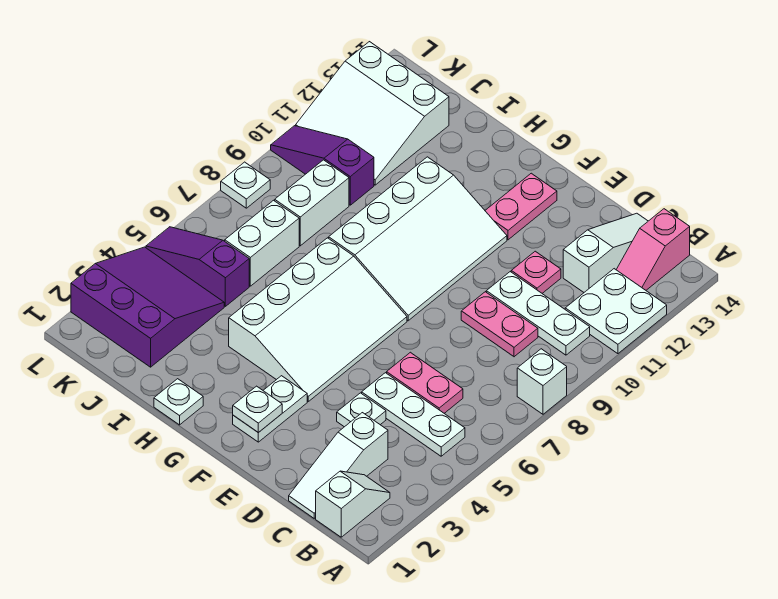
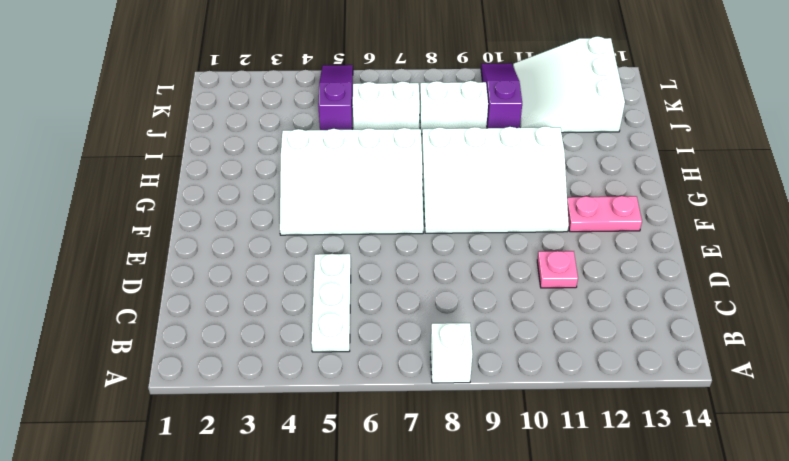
none -> white plate A11:B12 level 1
none -> white slope B1:B2 level 1 top 1
none -> white plate B10:D10 level 1

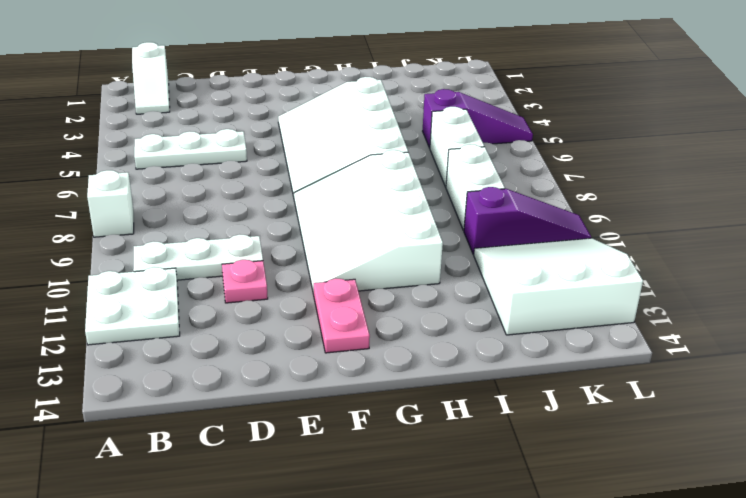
none -> pink slope B13:B14 level 1 top 14
none -> white slope C1:C3 level 1 top 3
none -> pink plate C6:D6 level 1

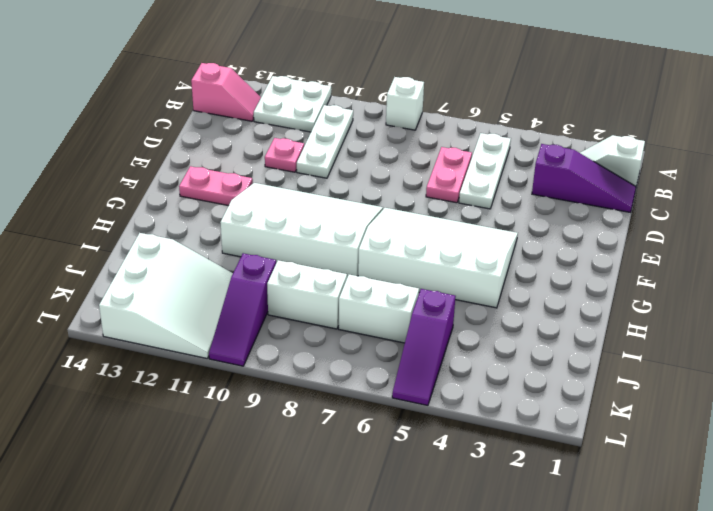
purple slope C1:C3 level 1 top 3 -> white slope C1:C3 level 1 top 3
none -> pink plate C9:D9 level 1
none -> white slope C12:C14 level 1 top 12
none -> white plate D4 level 1

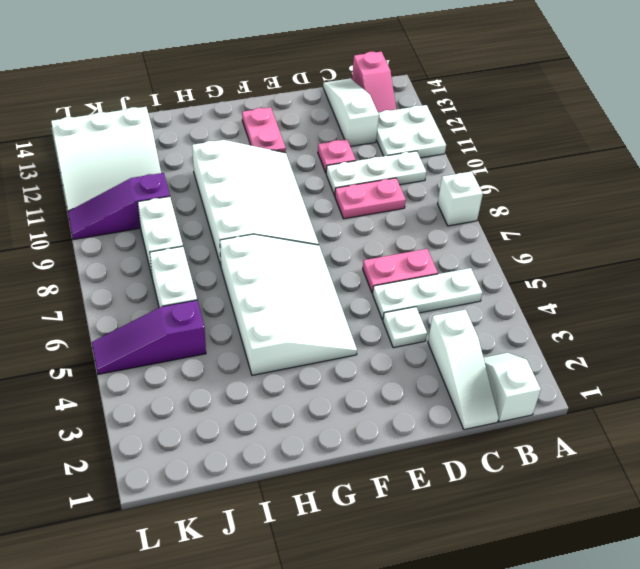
none -> white plate F2:F3 level 1
none -> white plate H1 level 1
none -> purple slope J2:L4 level 1 top 2

